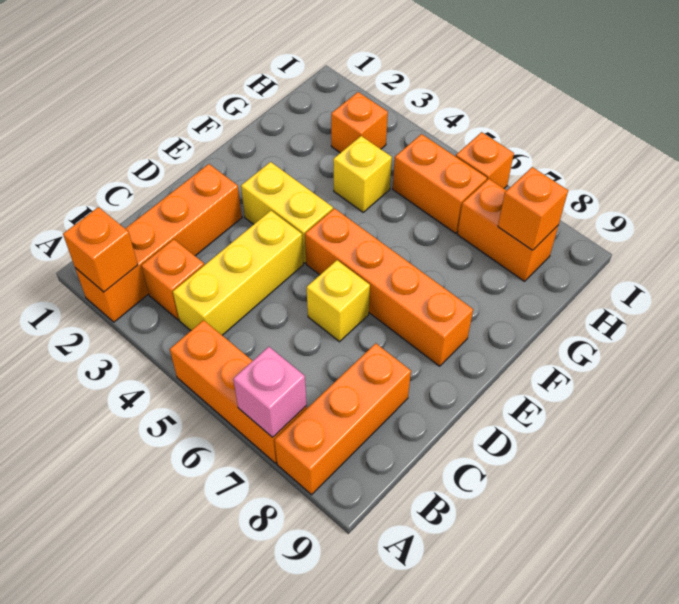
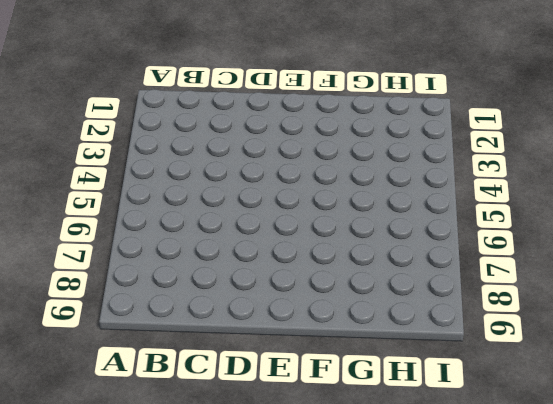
none -> orange brick A2:D2 level 1
none -> orange brick A5:A7 level 1
none -> orange brick A8:C8 level 1

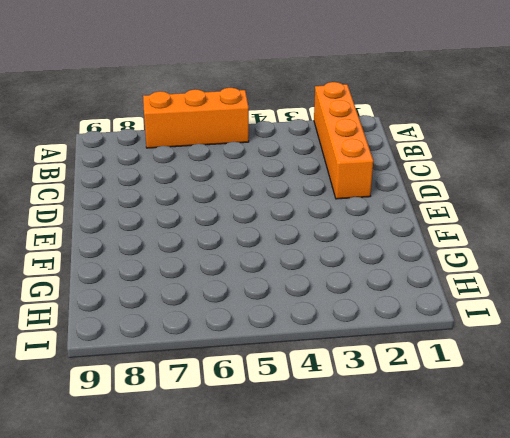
none -> orange brick A8:C8 level 1
none -> orange brick B3 level 1
none -> yellow brick B4:D4 level 1

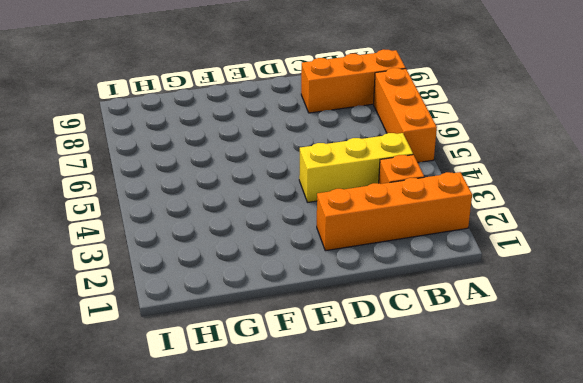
none -> yellow brick D6 level 1
none -> yellow brick E3:E4 level 1
none -> orange brick E5:E8 level 1

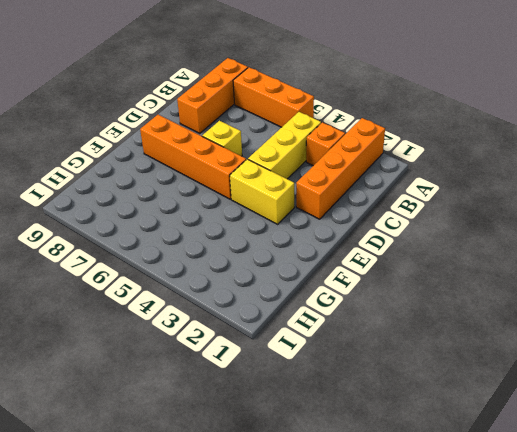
none -> yellow brick G4 level 1
none -> orange brick H3 level 1
none -> orange brick H5:H6 level 1

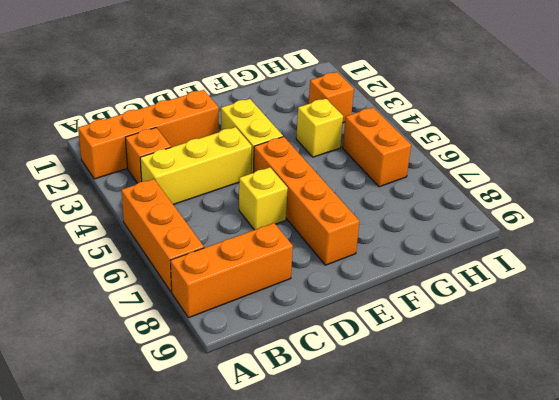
none -> orange brick H7:H8 level 1
none -> orange brick I6 level 1
none -> orange brick A2 level 2

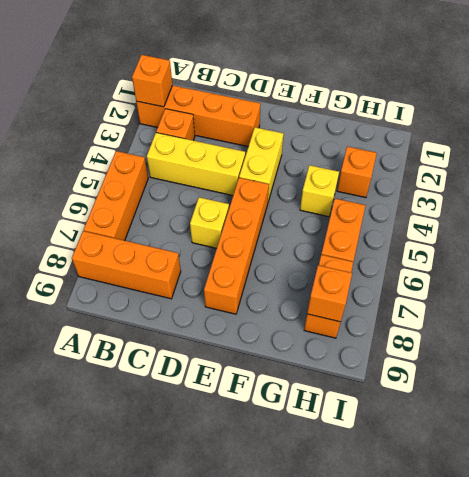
none -> orange brick I6 level 1
none -> pink brick A7 level 2

